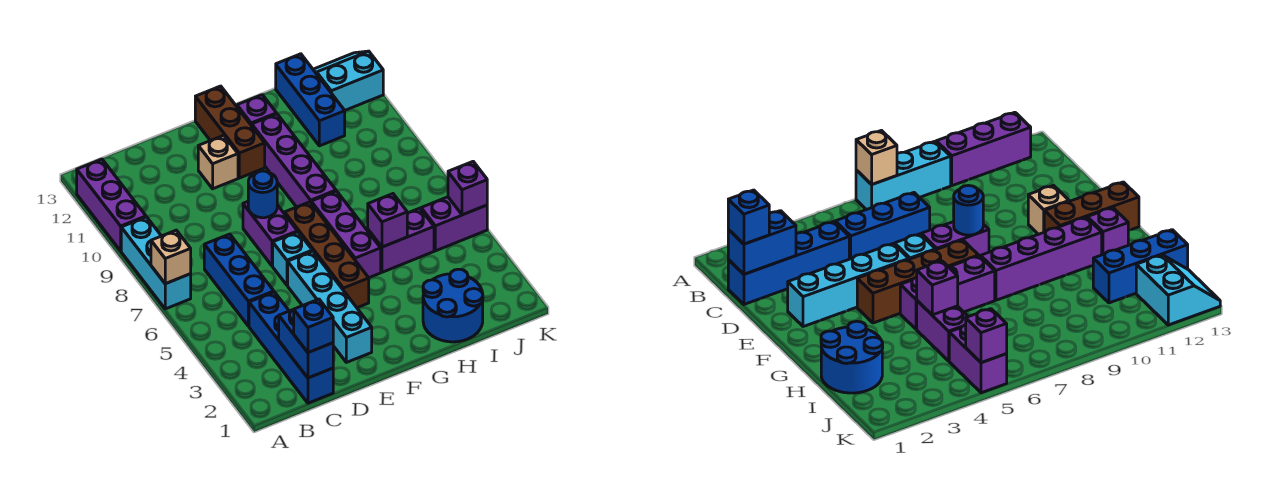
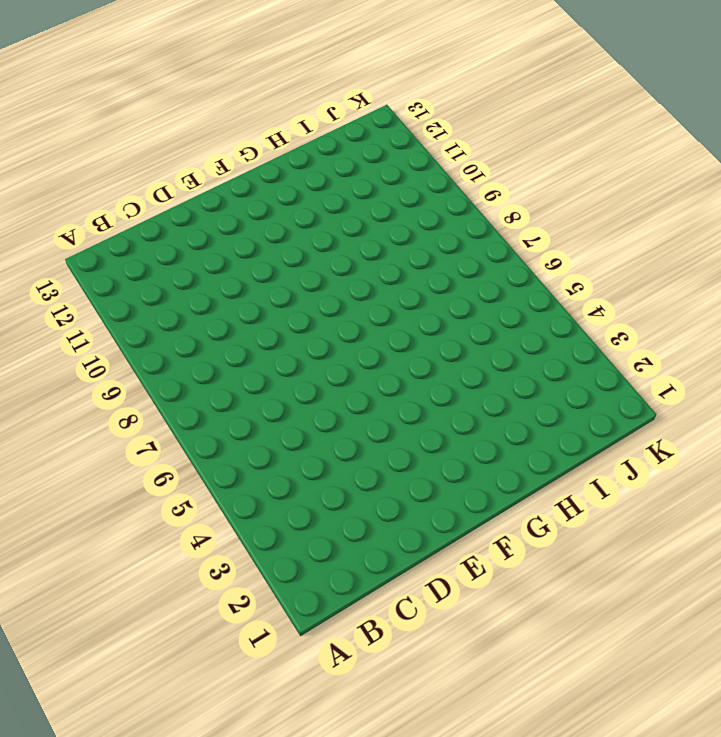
none -> cyan brick A7:A9 level 1
none -> purple brick A10:A12 level 1
none -> blue brick C1:C4 level 1

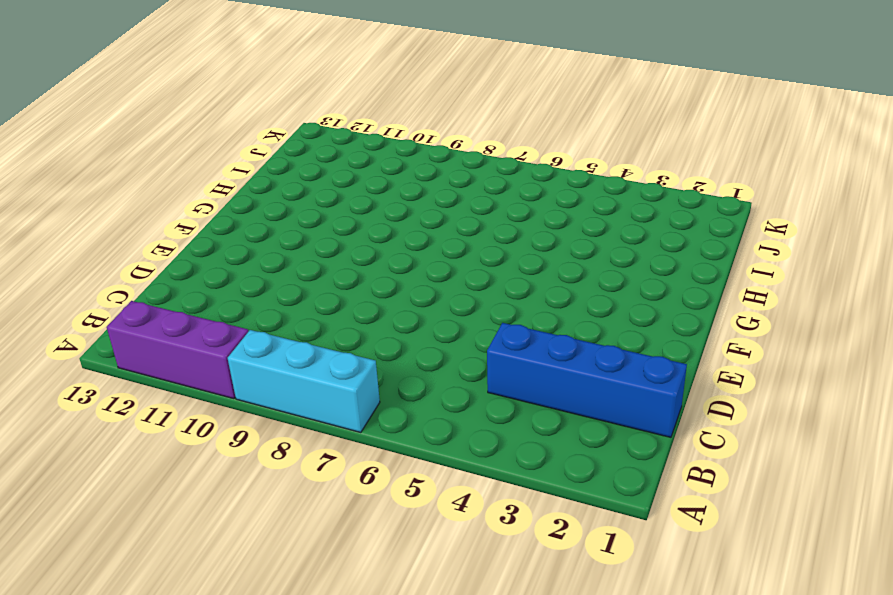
none -> blue brick C5:C7 level 1
none -> cyan brick E2:E5 level 1
none -> cyan brick E6 level 1

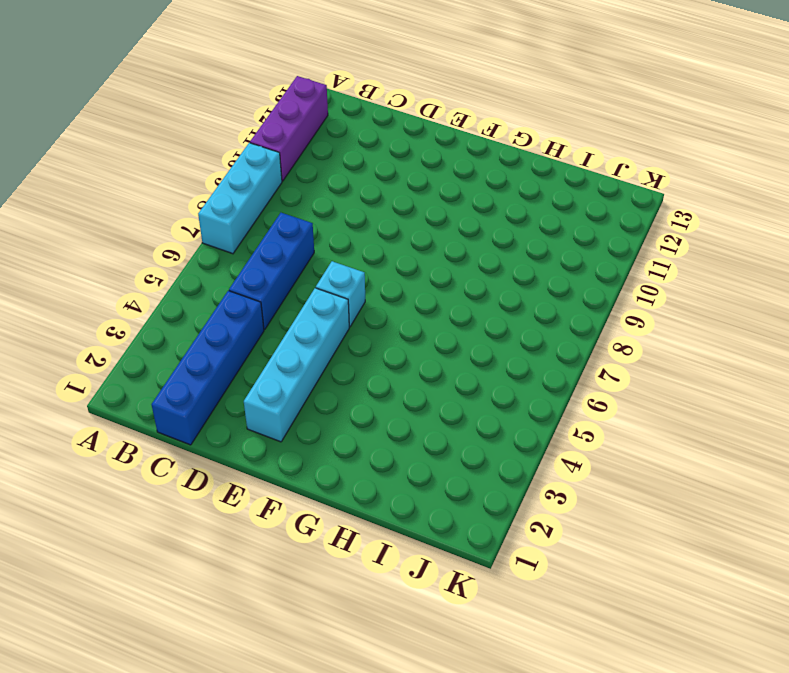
none -> purple brick E7:E8 level 1
none -> tan brick E11 level 1
none -> brown brick F4:F7 level 1

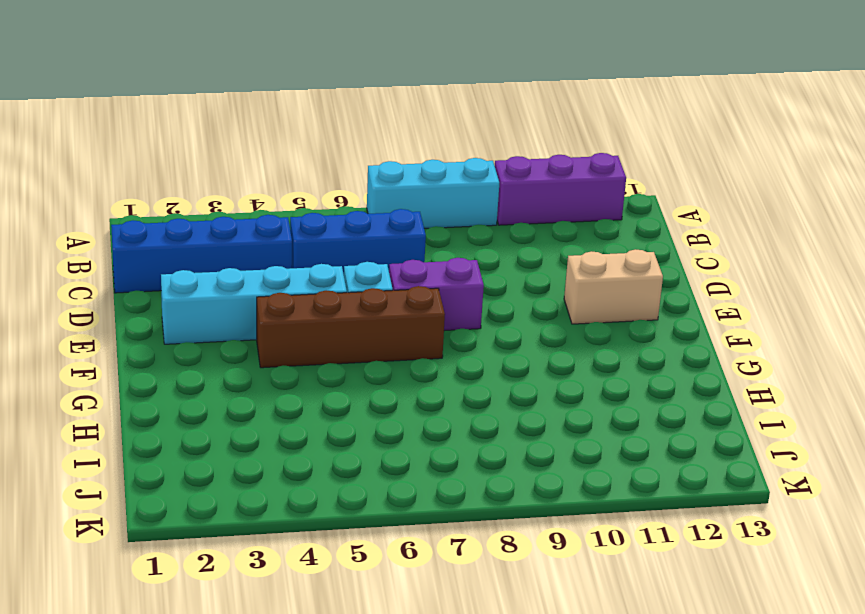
tan brick E11:E12 level 1 -> tan brick E11 level 1
none -> brown brick F11:F13 level 1
none -> purple brick G5:G7 level 1
none -> purple brick G8:G11 level 1

